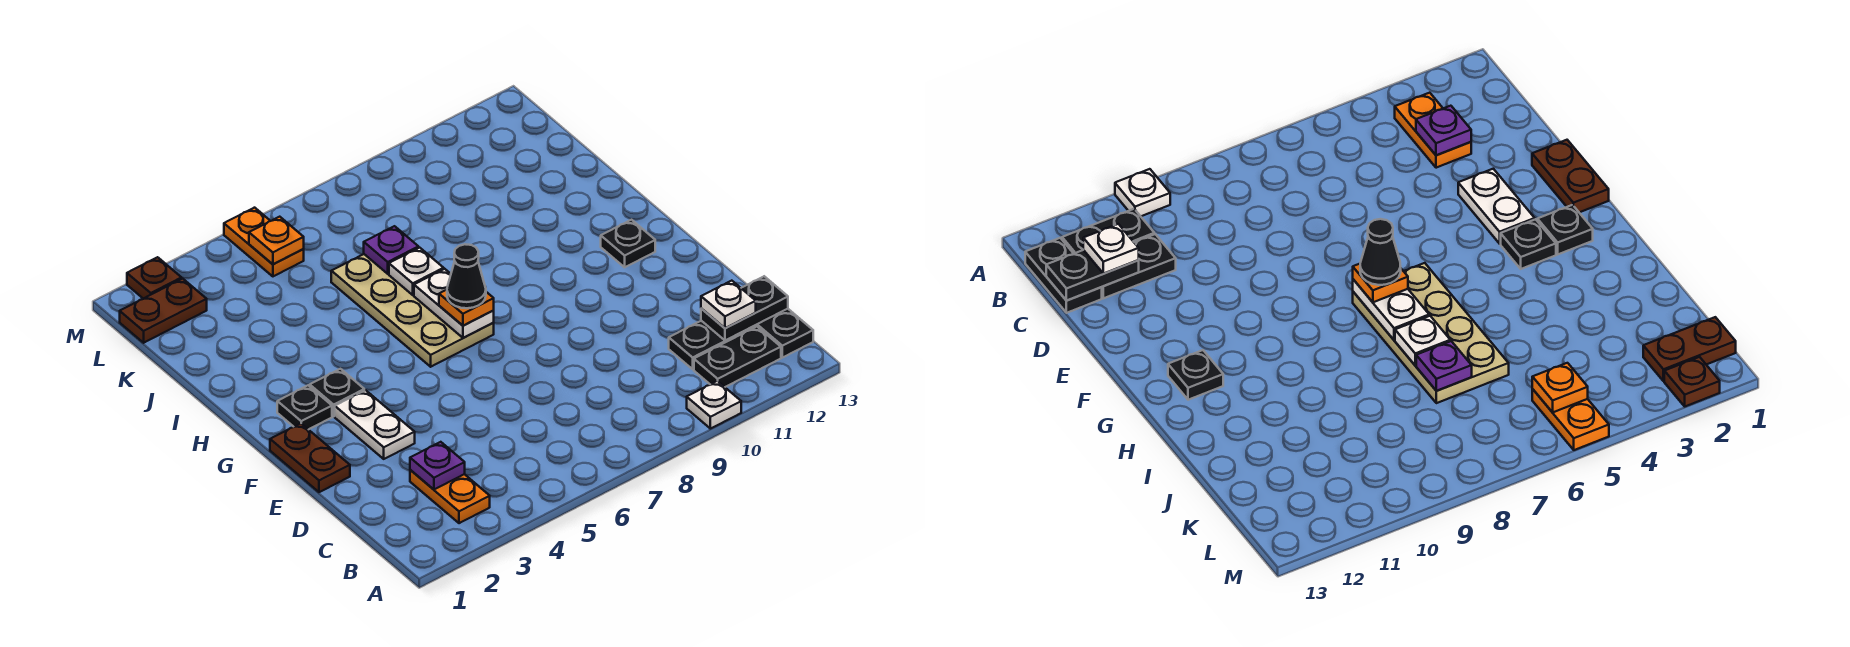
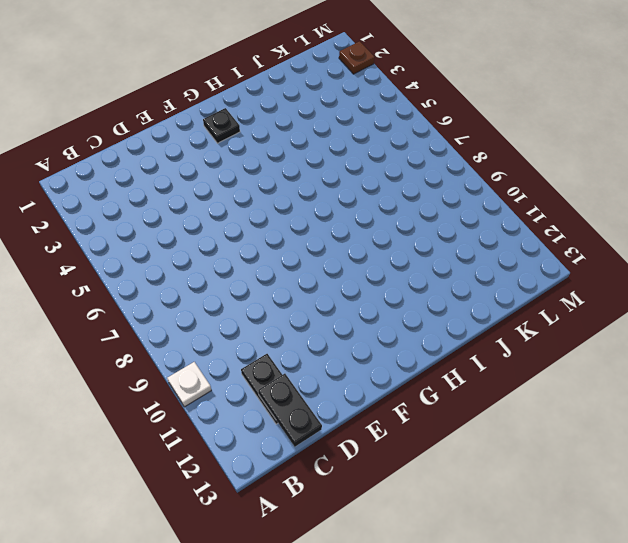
none -> orange plate B3:C3 level 1
none -> black plate B11:B12 level 1
none -> black plate B13:C13 level 1

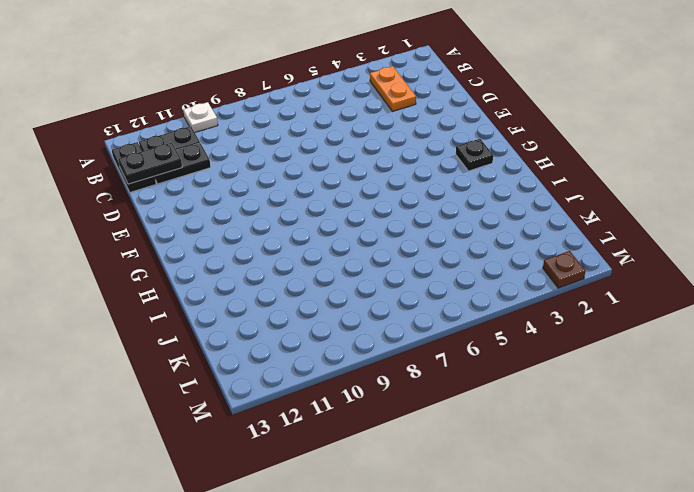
none -> brown plate E1:F1 level 1
none -> white plate E3:F3 level 1
none -> black plate G3 level 1

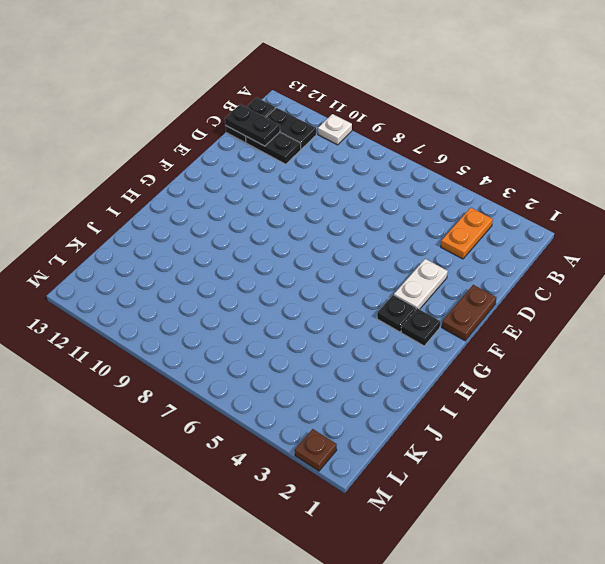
none -> tan plate G6:J7 level 1
none -> black plate G12 level 1
none -> brown plate L1:L2 level 1

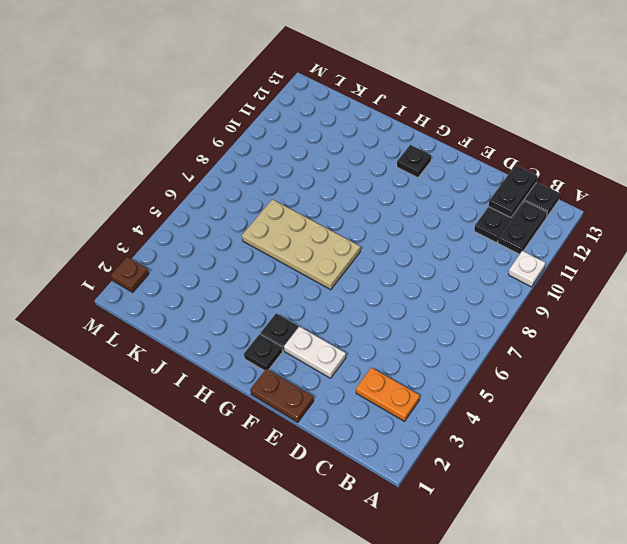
none -> brown plate L1:L2 level 1
none -> orange plate L5:M5 level 1
none -> purple plate C3 level 2

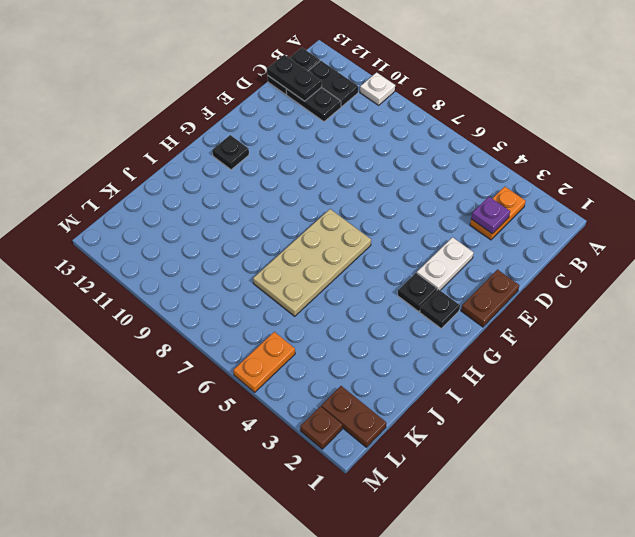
none -> white plate G7:H7 level 2
none -> white plate I7 level 2
none -> purple plate J7 level 2

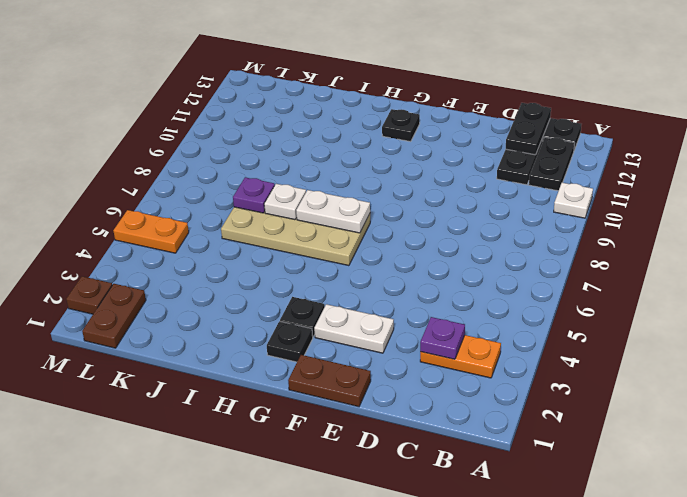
none -> orange plate L5 level 2
none -> white plate C12 level 3
none -> orange plate G7 level 3

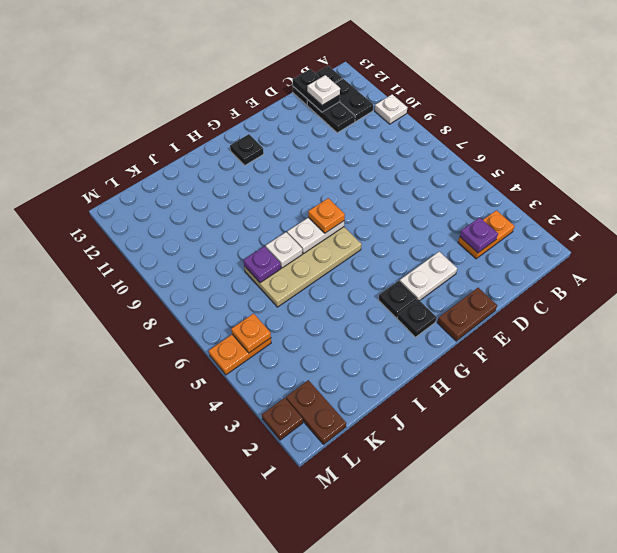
none -> black cone G7 level 4

